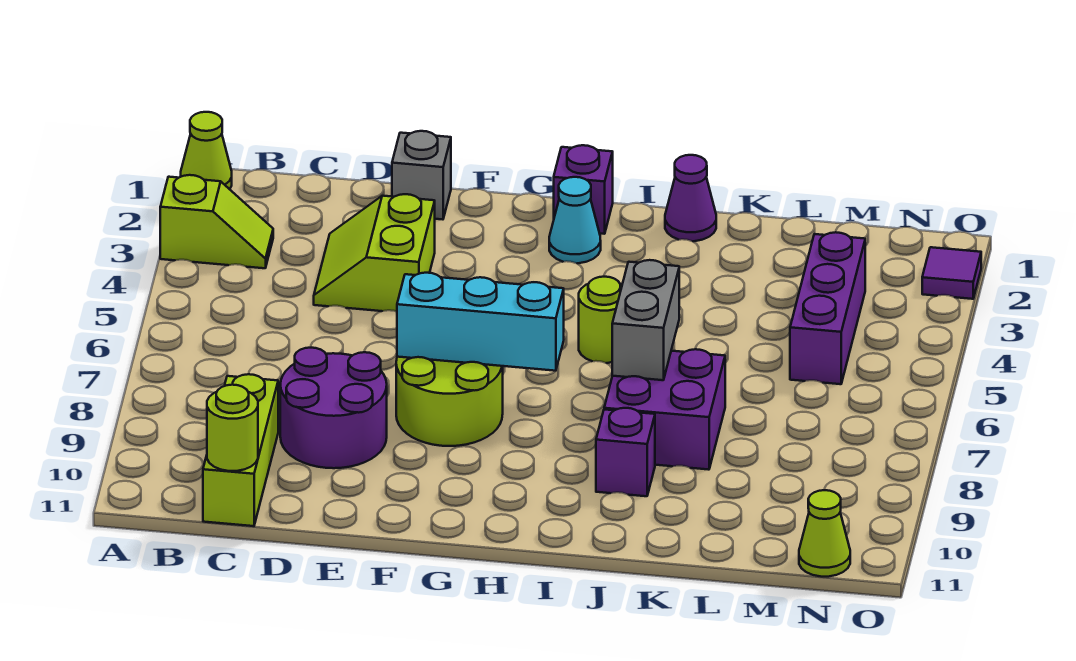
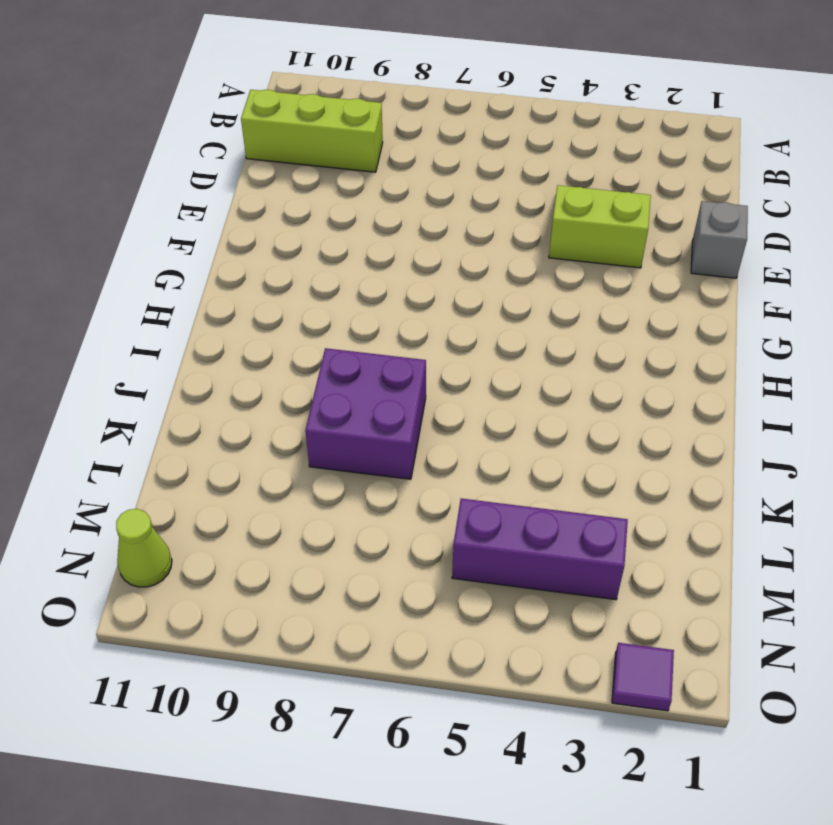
none -> lime cone A1 level 1
none -> lime slope A3:B3 level 1 top A
none -> purple round brick D8:E9 level 1

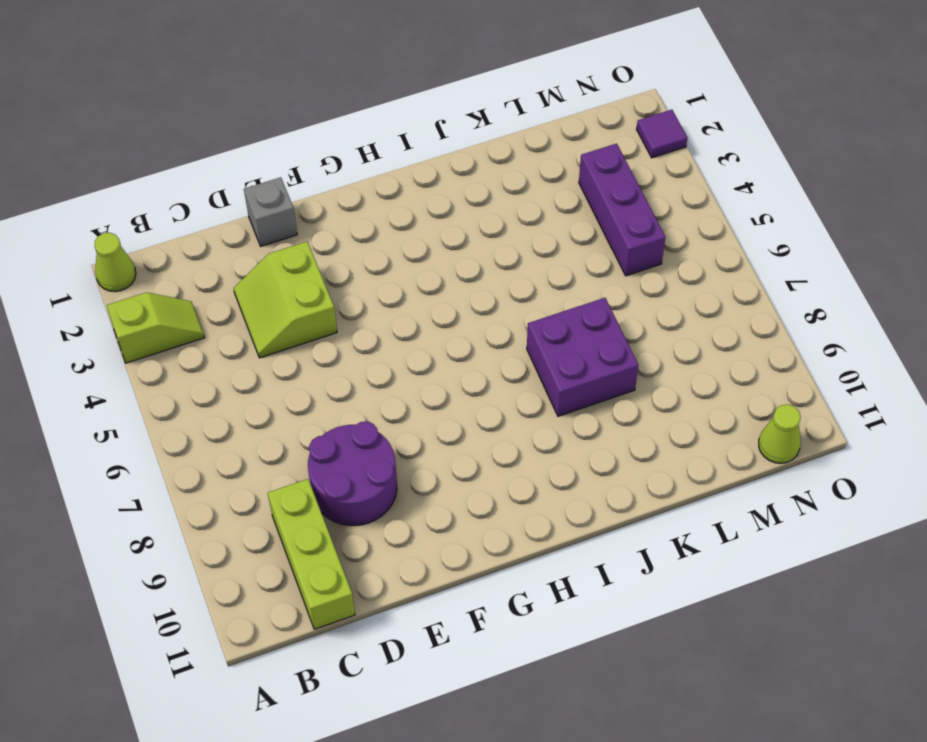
none -> lime round brick F7:G8 level 1
none -> purple brick H1 level 1
none -> cyan cone H2 level 1

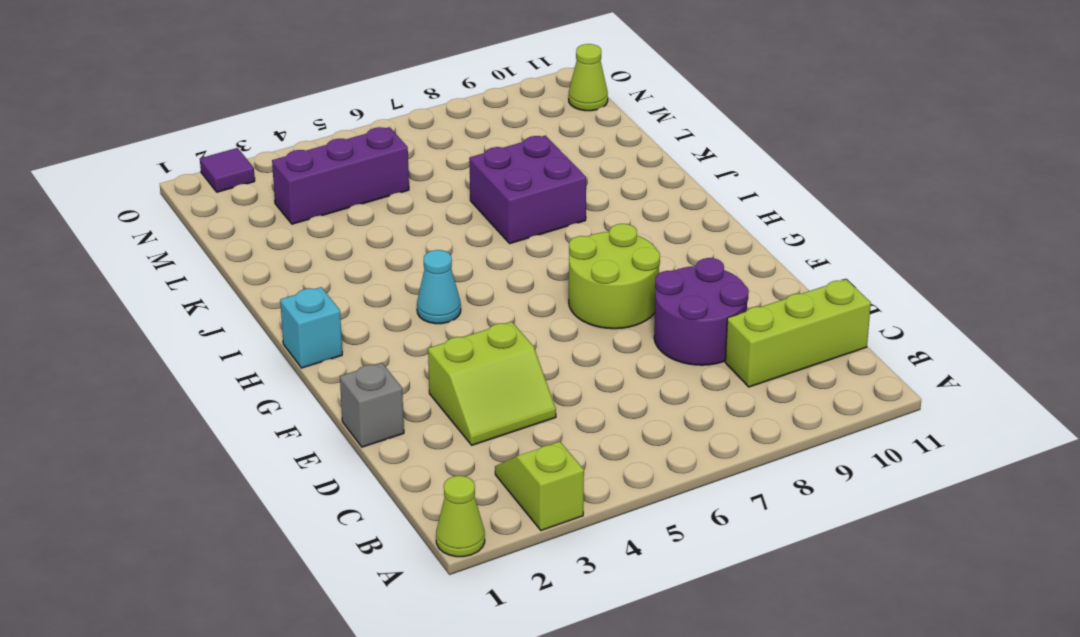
cyan brick H1 level 1 -> purple brick H1 level 1
cyan cone H4 level 1 -> cyan cone H2 level 1
none -> lime round brick I5 level 1
none -> purple cone J1 level 1
none -> purple brick J9 level 1

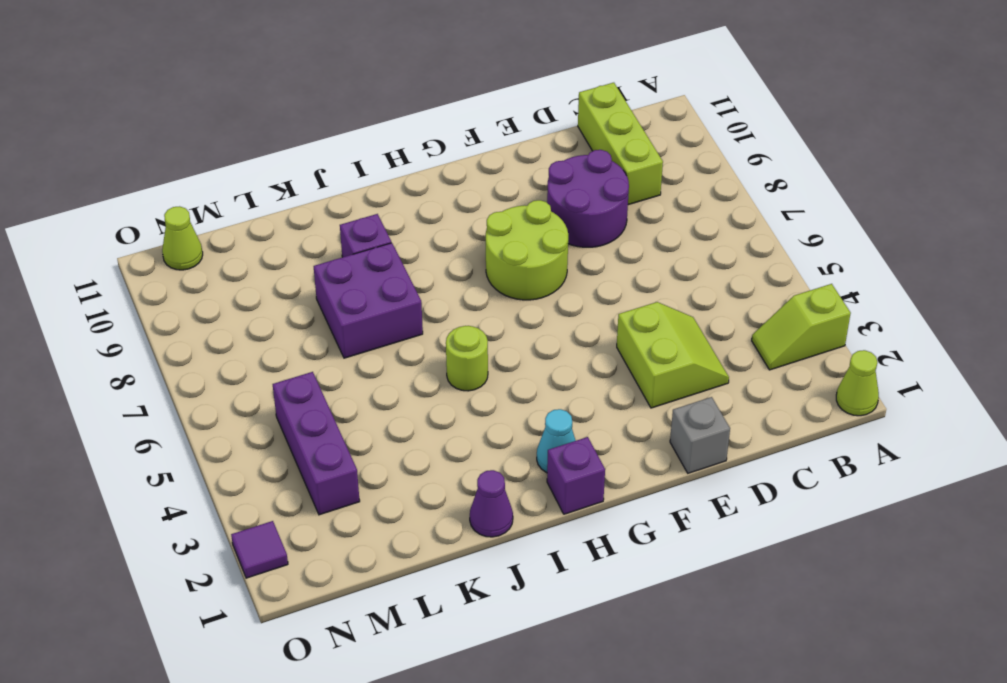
none -> lime round brick C11 level 2
none -> cyan brick F7:H7 level 2
none -> grey brick J6:J7 level 2

